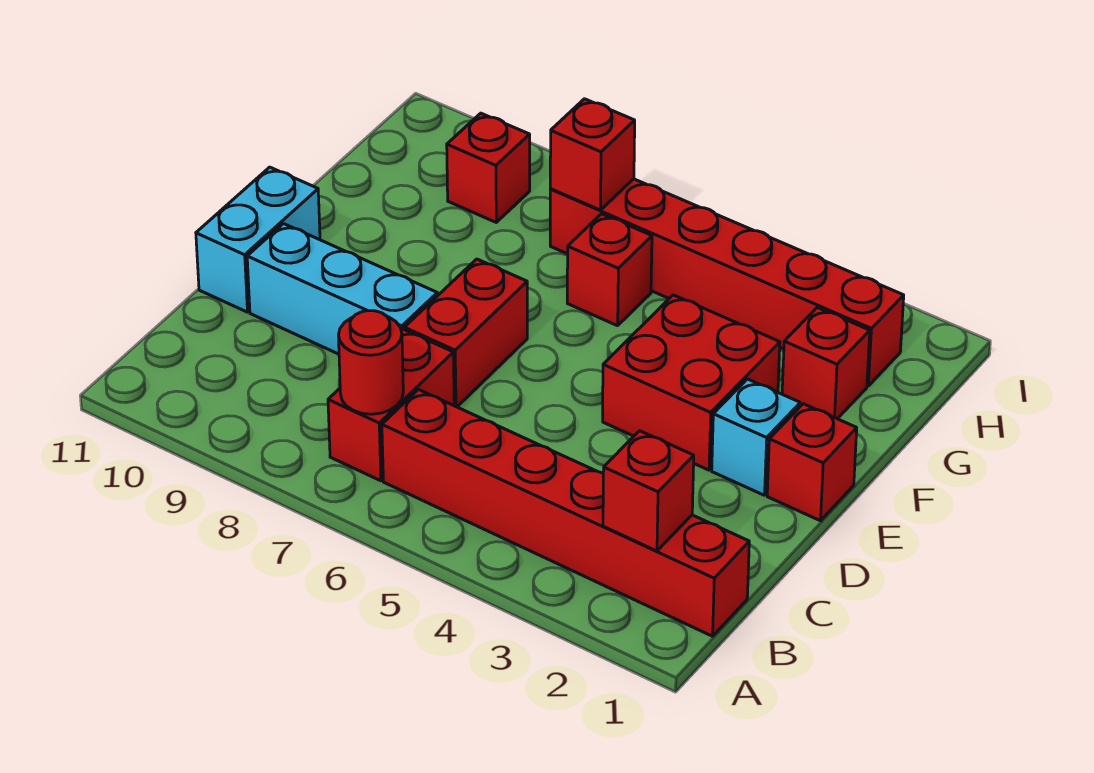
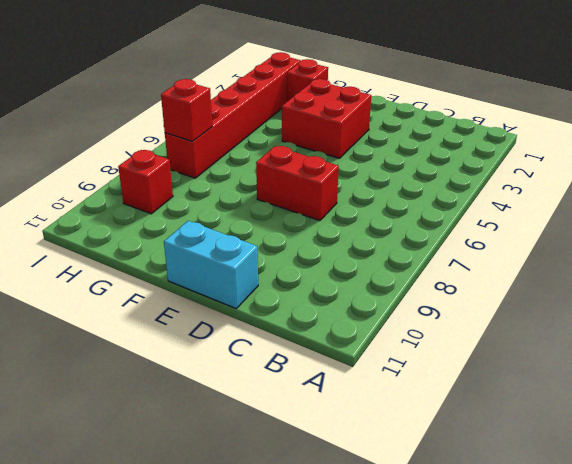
none -> red brick B1:B6 level 1
none -> red brick B7:C7 level 1
none -> cyan brick D8:D10 level 1

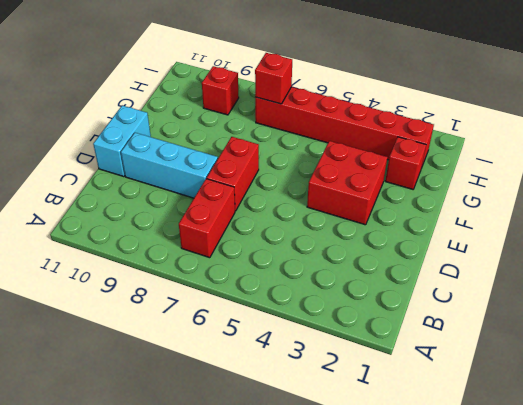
none -> red brick B1:B6 level 1
none -> red brick E1 level 1
none -> cyan brick E2 level 1

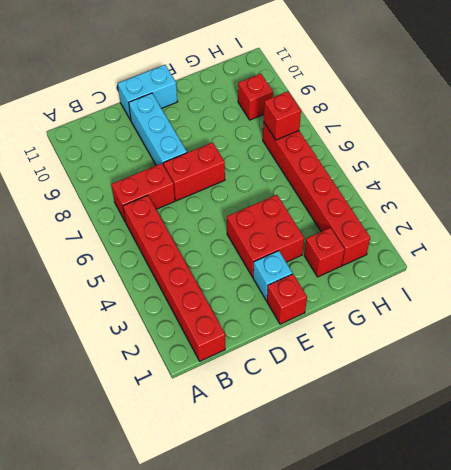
none -> red brick G6 level 1
none -> red brick B2 level 2
none -> red round brick B7 level 2

